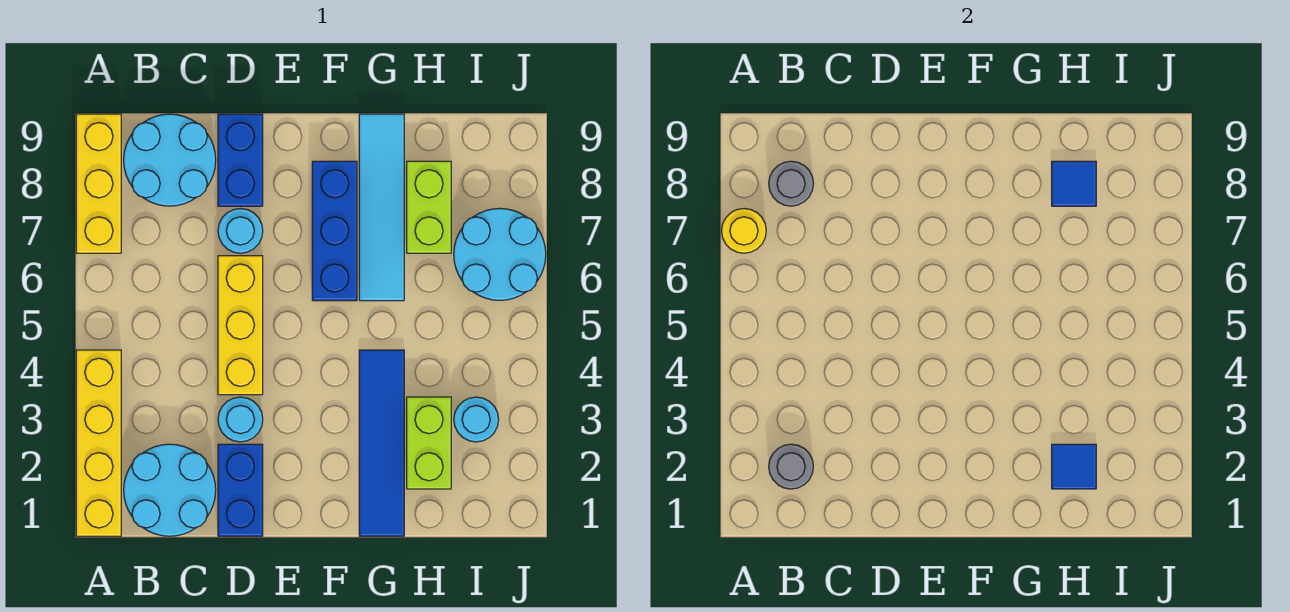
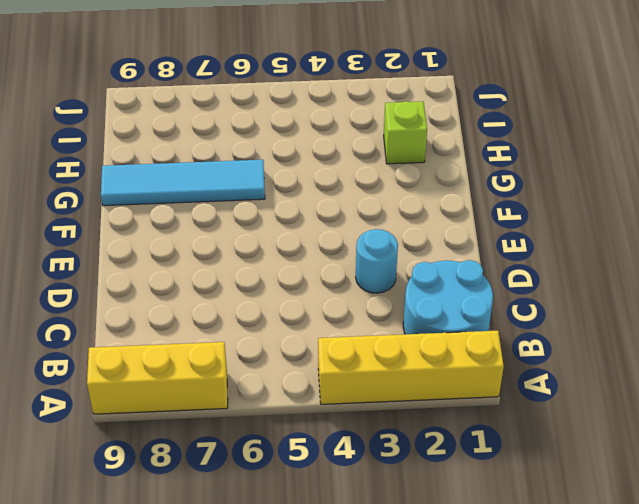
lime brick H2 level 1 -> lime brick H2:H3 level 1
none -> cyan round brick B8:C9 level 1
none -> blue brick D1:D2 level 1
none -> yellow brick D4:D6 level 1

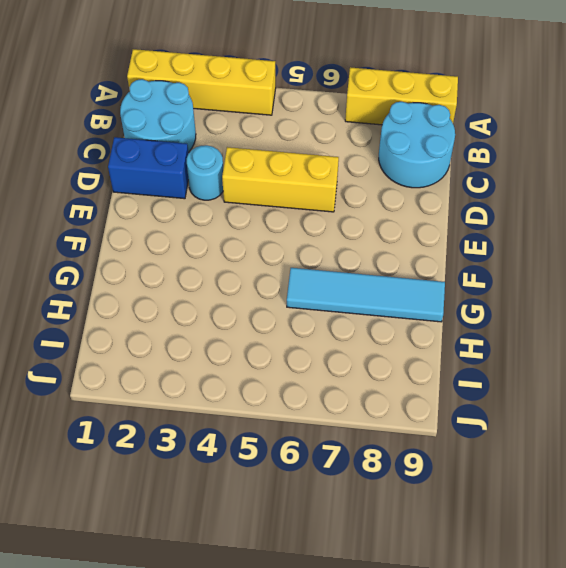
none -> cyan round brick D7 level 1
none -> blue brick D8:D9 level 1
none -> blue brick F6:F8 level 1

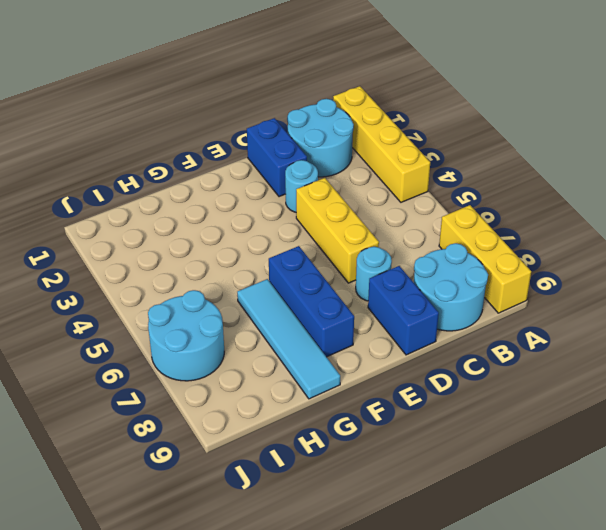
none -> blue tile G1:G4 level 1
none -> lime brick H2:H3 level 1
none -> lime brick H7:H8 level 1

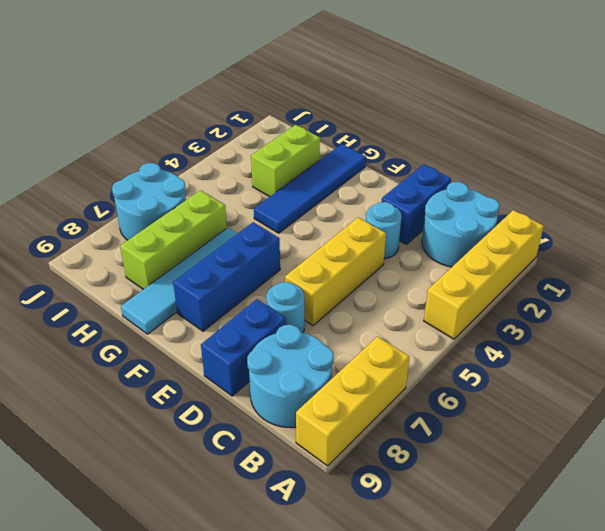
lime brick H6:H8 level 1 -> lime brick H7:H8 level 1
none -> cyan round brick I3 level 1
none -> yellow round brick A7 level 2
none -> grey round brick B2 level 2

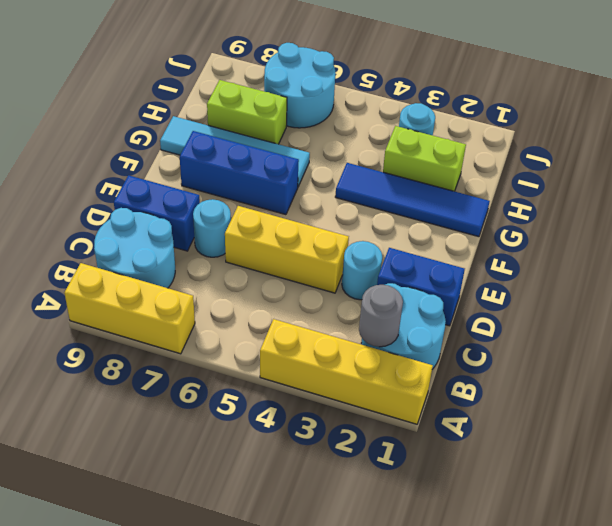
none -> yellow round brick A7 level 2
none -> grey round brick B8 level 2
none -> blue tile H2 level 2

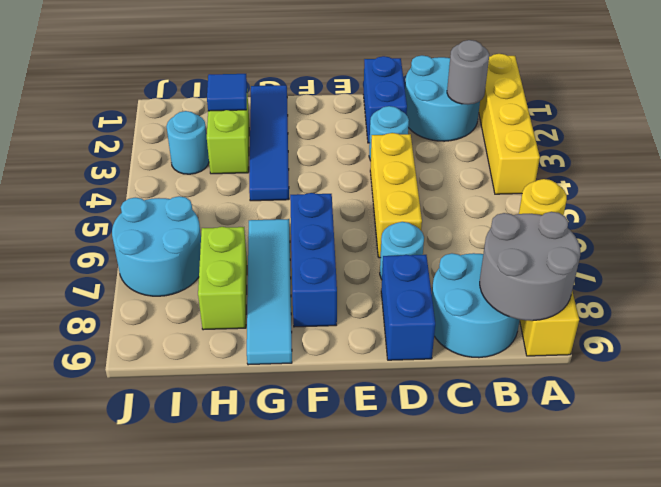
grey round brick A8:B9 level 2 -> grey round brick B8 level 2
none -> blue tile H8 level 2

